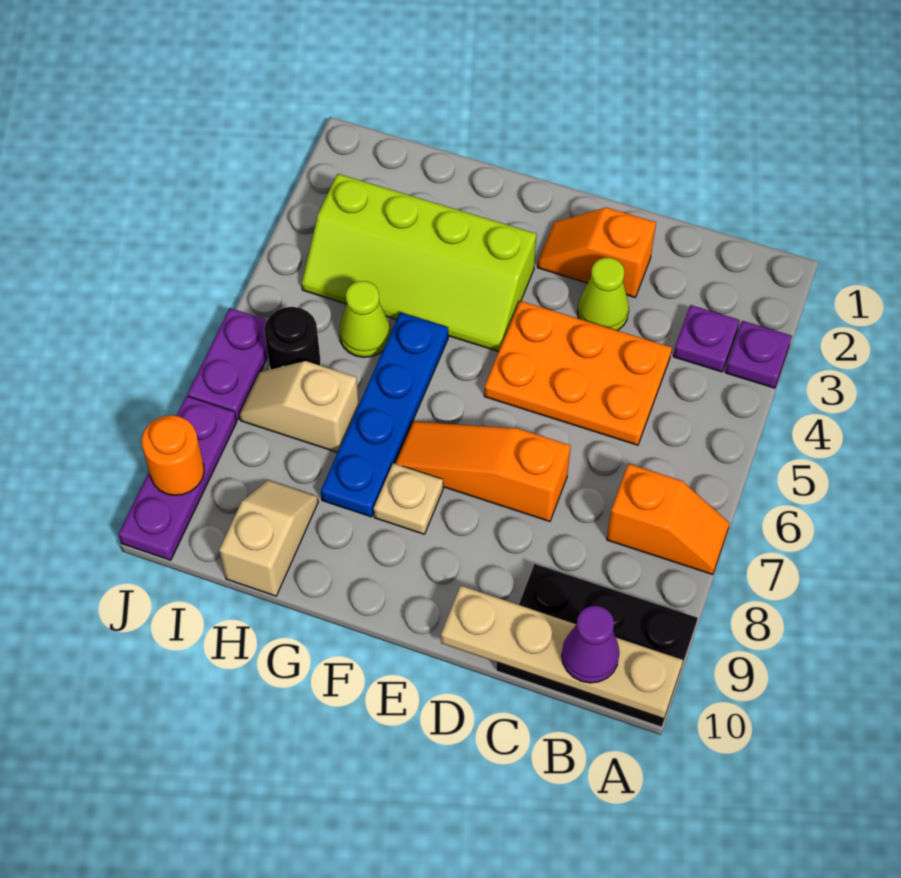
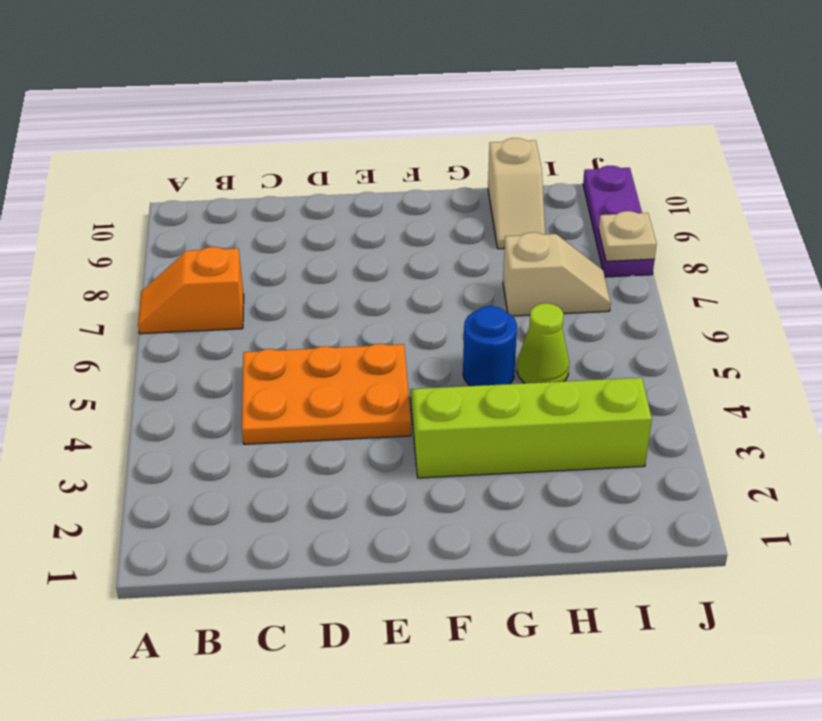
blue round brick G5 level 1 -> blue plate G5:G8 level 1
tan plate J8 level 2 -> tan plate F8 level 1
none -> purple plate A3 level 1
none -> black plate A9:C10 level 1
none -> purple plate B3 level 1

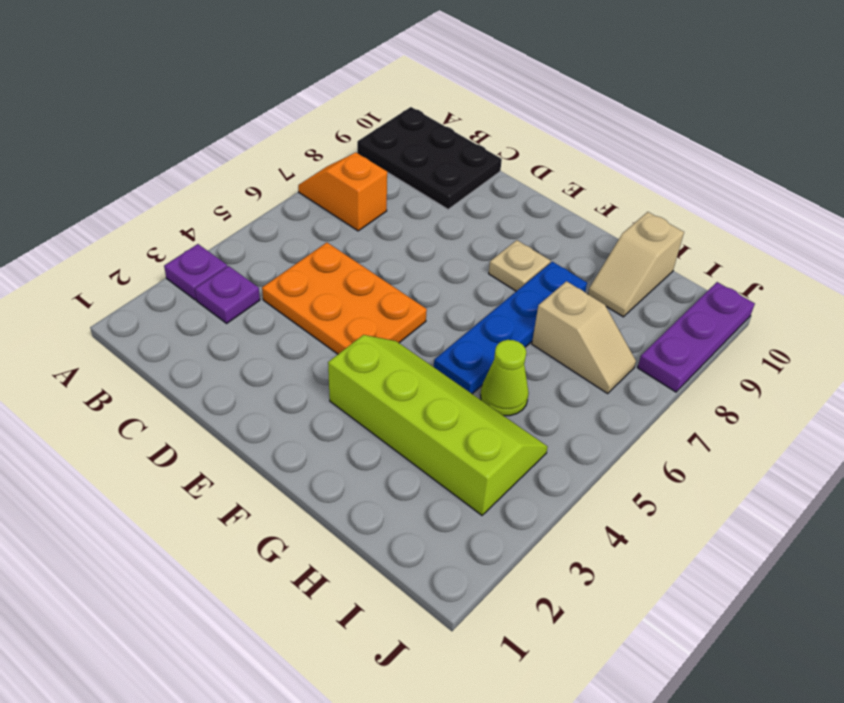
none -> orange slope D2:E2 level 1 top D
none -> lime cone D3 level 1
none -> orange slope D7:F7 level 1 top D

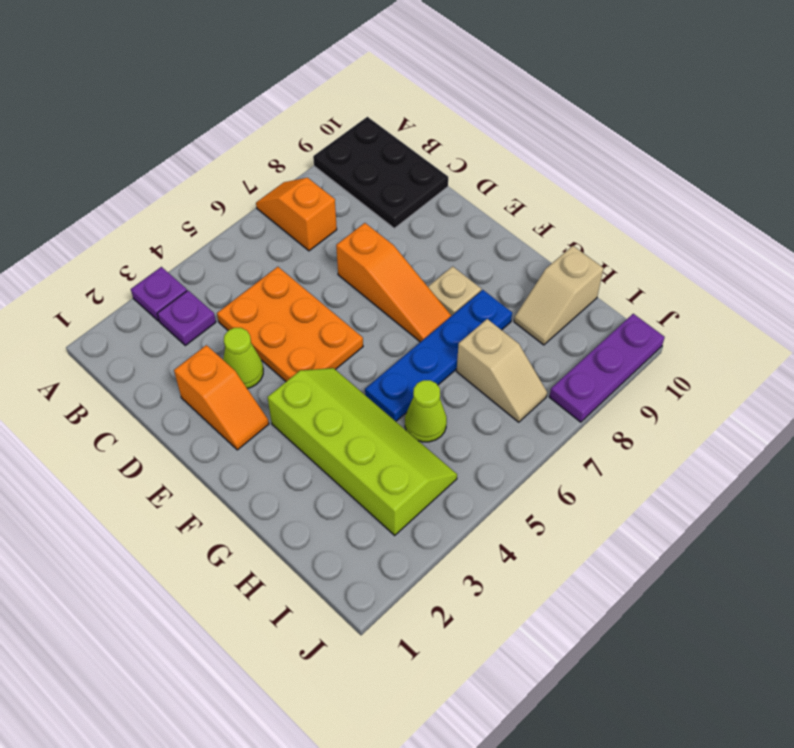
none -> black round brick I6 level 1
none -> purple plate J6:J7 level 1
none -> tan plate A10:D10 level 2

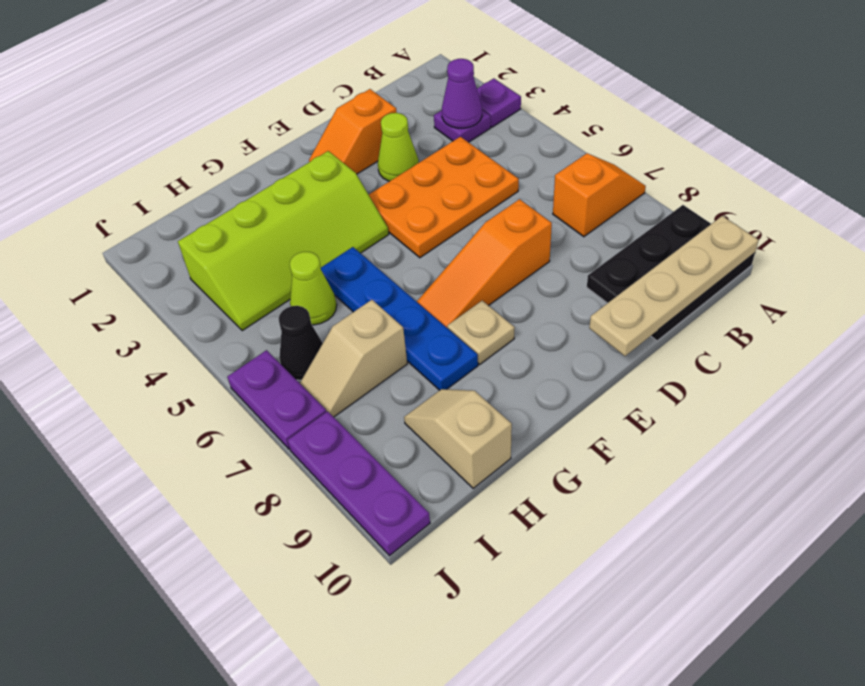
purple cone B3 level 2 -> purple cone B10 level 3
black cone I6 level 1 -> black round brick I6 level 1
none -> orange round brick J9 level 2

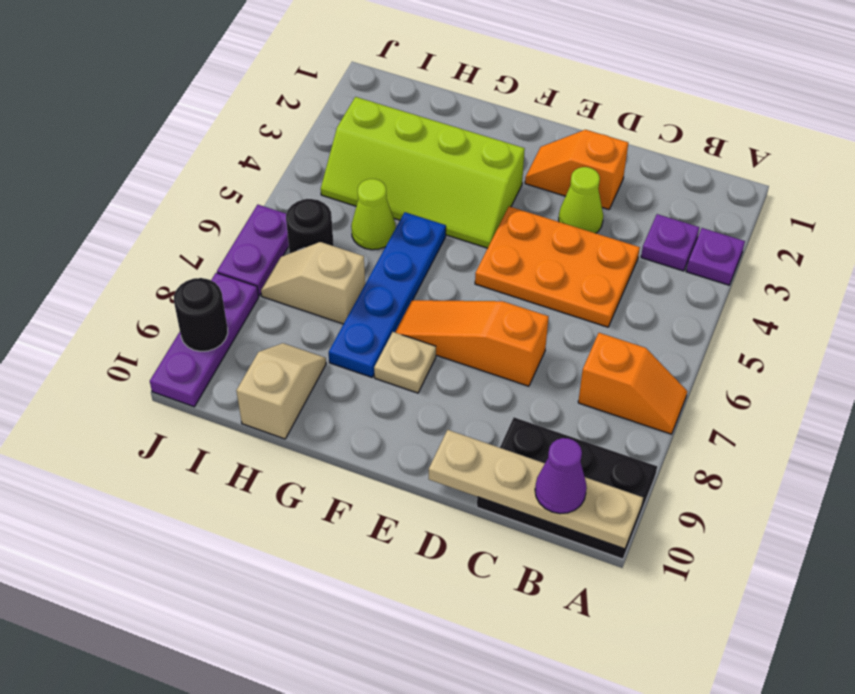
black round brick J9 level 2 -> orange round brick J9 level 2

